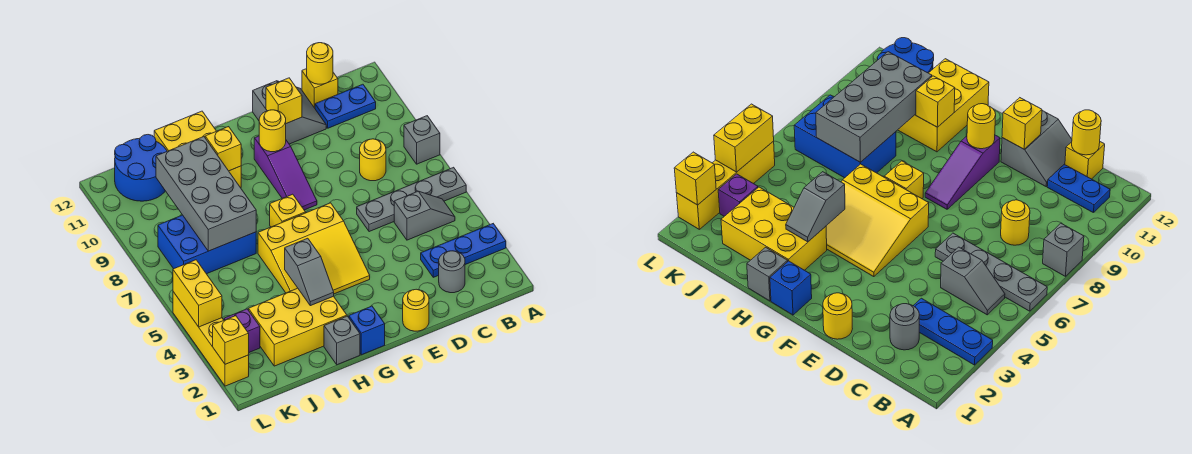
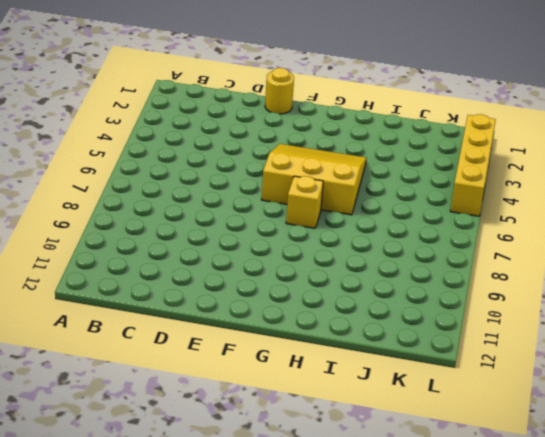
none -> blue plate A3:C3 level 1
none -> grey plate A6:D6 level 1
none -> grey brick A8 level 1

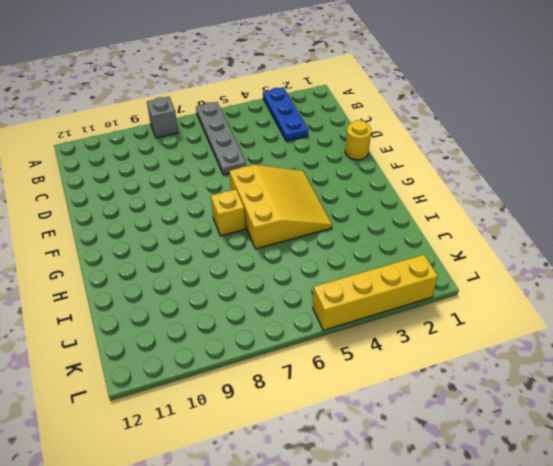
none -> grey slope B5:C5 level 1 top C
none -> blue plate B11:C11 level 1
none -> grey round brick C2 level 1

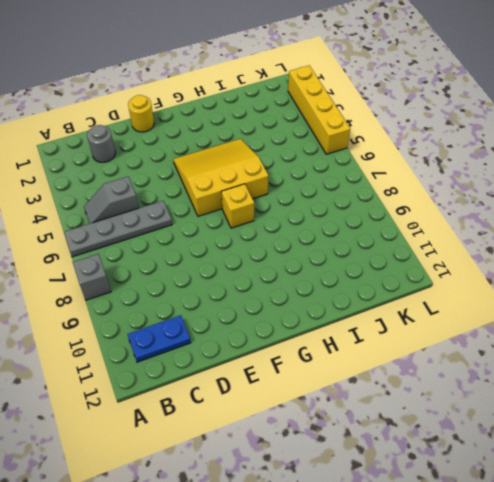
none -> blue plate A3:C3 level 1
none -> yellow round brick C8 level 1
none -> yellow brick C12 level 1

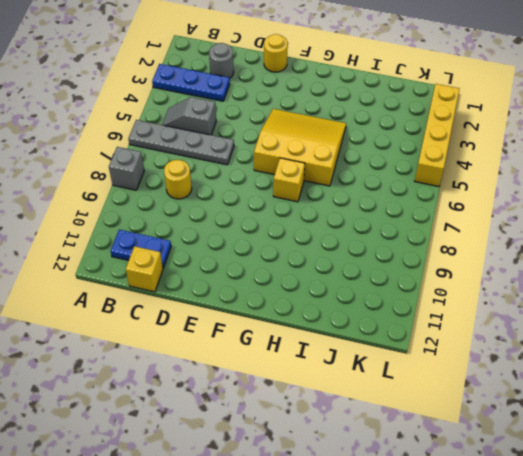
none -> grey slope D11:E12 level 1 top E
none -> purple slope F8:F10 level 1 top 10
none -> blue brick G1 level 1

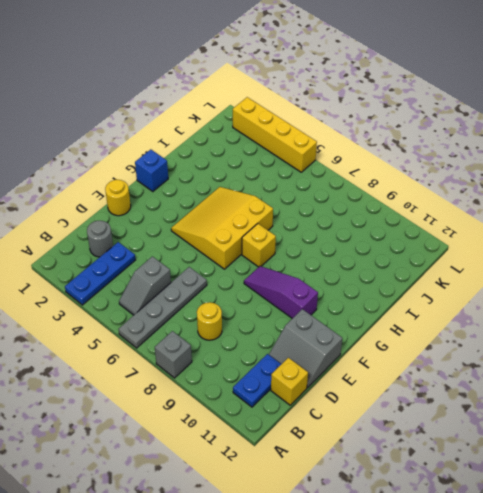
none -> grey brick H1 level 1
none -> yellow brick H2:J3 level 1
none -> yellow brick H10:I12 level 1

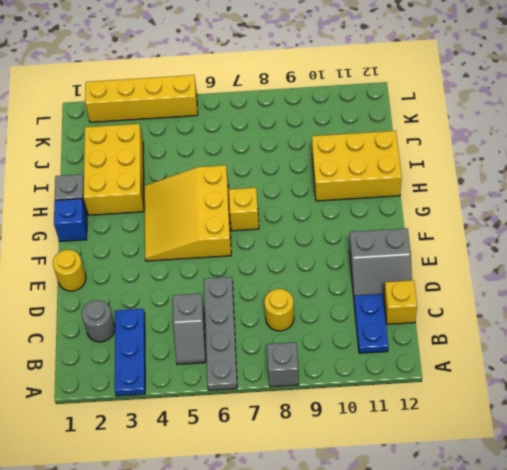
none -> purple slope F8:F10 level 1 top 10
none -> blue brick I7:K8 level 1
none -> blue round brick J11:K12 level 1

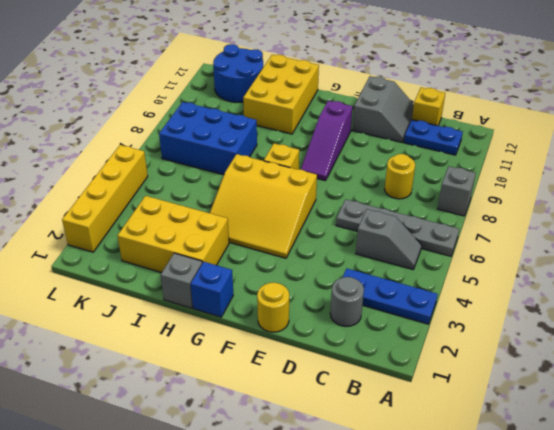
none -> purple brick K3 level 1
none -> yellow round brick C12 level 2
none -> yellow brick E11 level 2

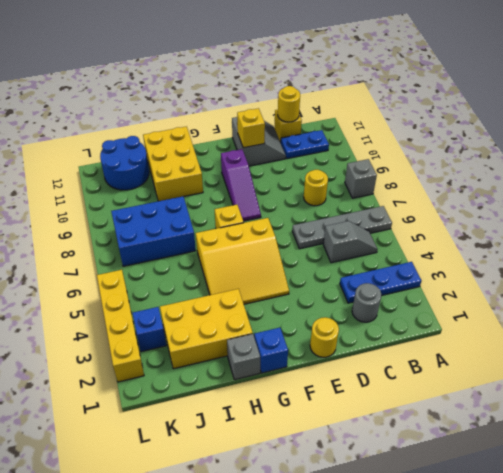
blue brick K3 level 1 -> purple brick K3 level 1
none -> yellow round brick F10 level 2
none -> grey slope H3:H4 level 2 top 4
none -> yellow brick H10 level 2

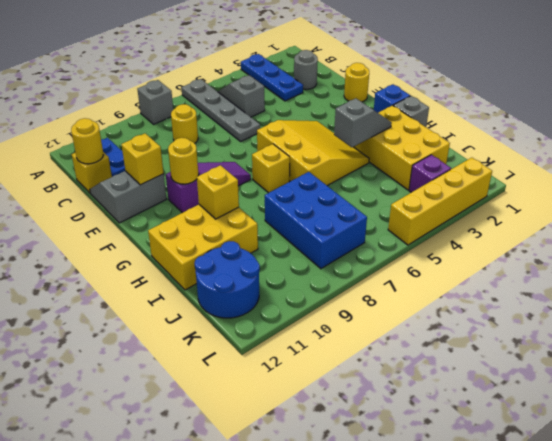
none -> grey brick I7:J10 level 2
none -> yellow brick L2 level 2
none -> yellow brick L4:L5 level 2

